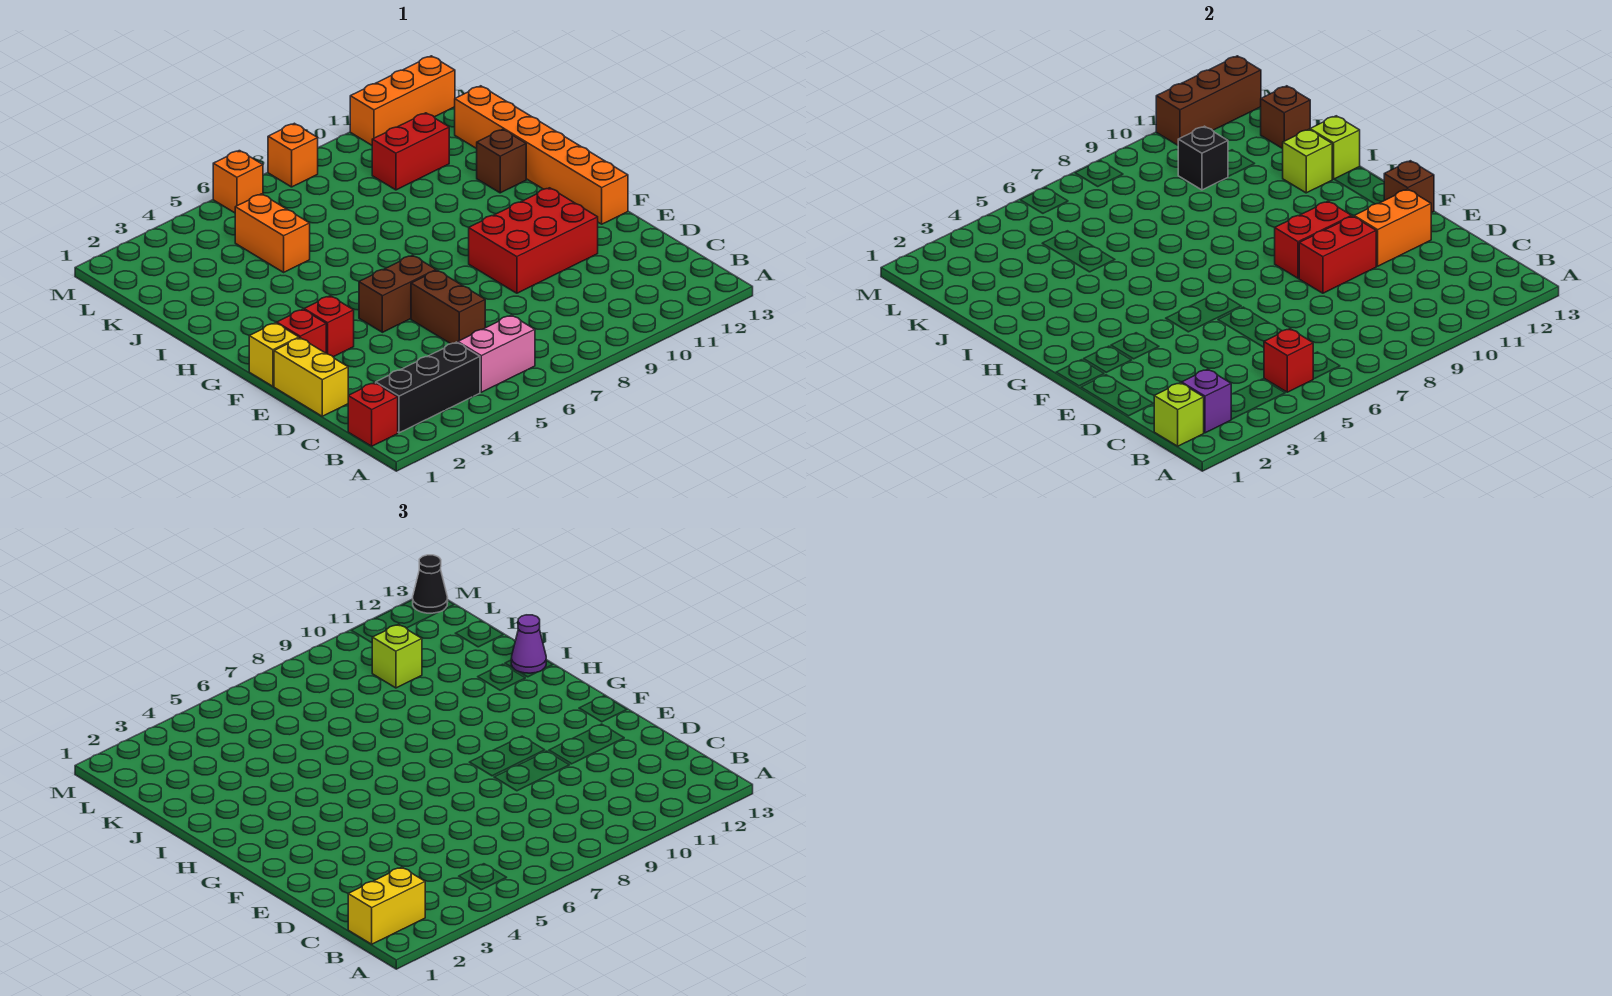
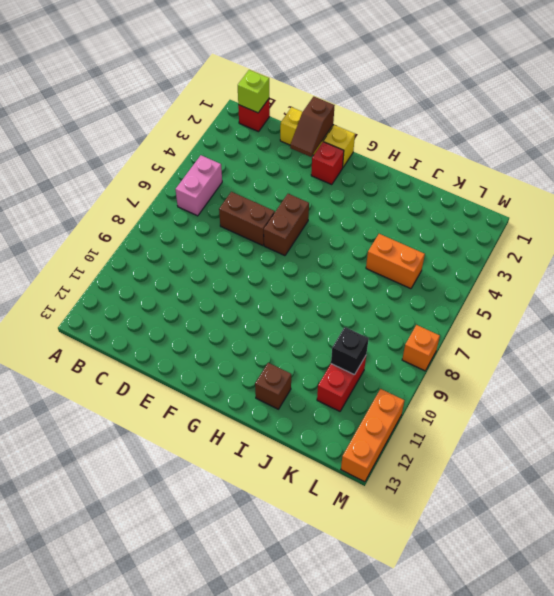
brown slope E1:E2 level 2 top 1 -> none
none -> black brick B2:B4 level 1
none -> red brick E9:F11 level 1
none -> red brick F3 level 1
none -> orange brick F13:K13 level 1

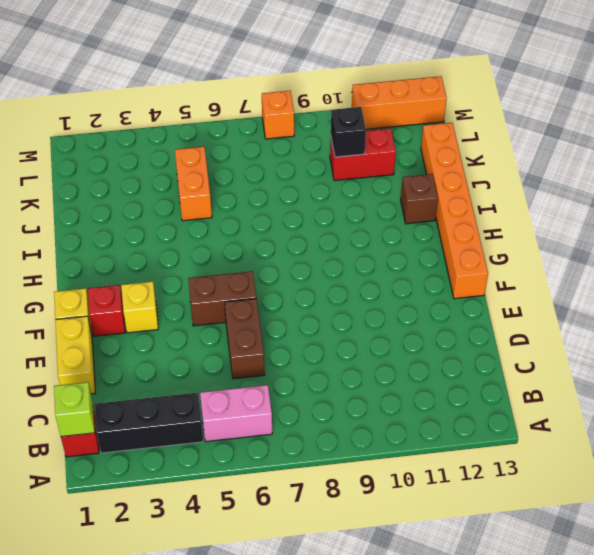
yellow brick F3 level 1 -> red brick F3 level 1
none -> red brick E9:F11 level 1
none -> orange brick M6 level 1
none -> purple brick B2 level 2
none -> red brick B5 level 2

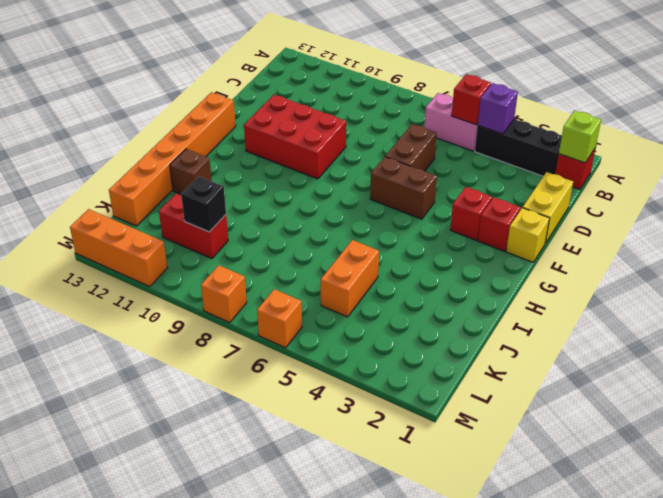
purple brick B4 level 2 -> purple brick B2 level 2
none -> red brick E9:E10 level 2
none -> orange brick E11:E12 level 2
none -> red brick F9:F10 level 2
none -> brown brick F13 level 2

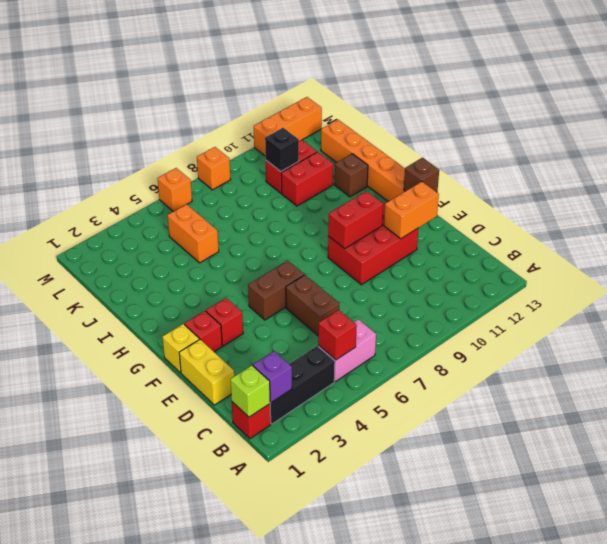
red brick J10:J11 level 1 -> red brick E9:E10 level 2
none -> lime brick I12 level 2
none -> lime brick I13 level 2
none -> brown brick K13 level 2
none -> brown brick M11:M13 level 2

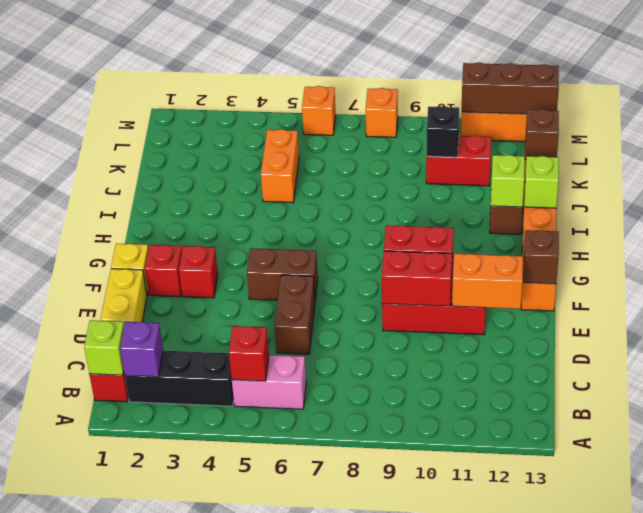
none -> yellow brick B1:B2 level 3
none -> purple cone I13 level 3
none -> lime brick K10 level 3
none -> black cone M13 level 3

